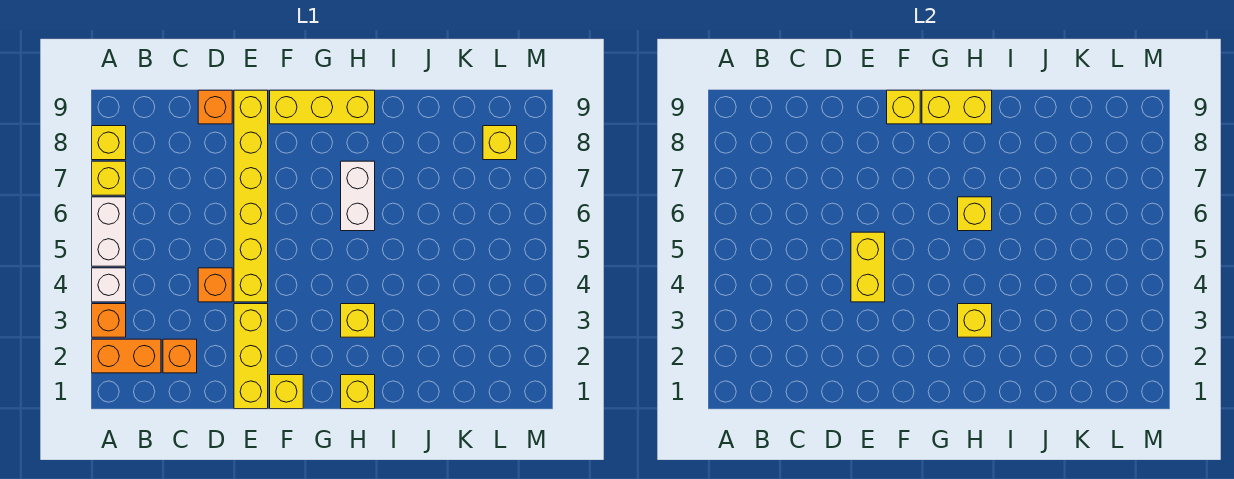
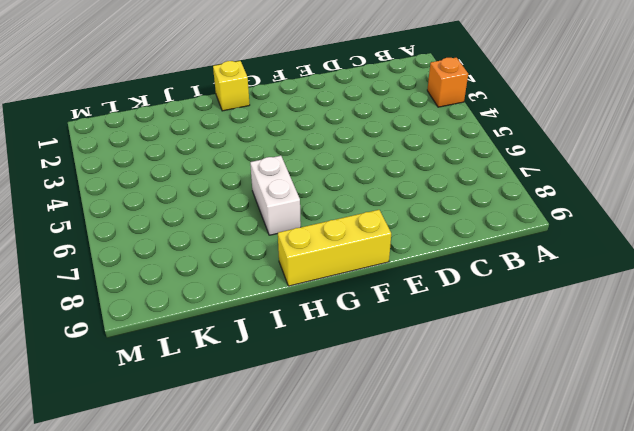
none -> orange brick A2:B2 level 1
none -> white brick A4 level 1
none -> white brick A5:A6 level 1

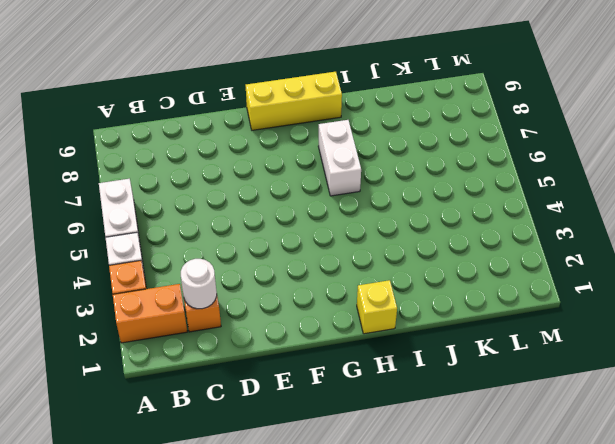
white round brick C2 level 2 -> none
none -> yellow brick A7 level 1
none -> yellow brick A8 level 1
none -> orange brick D4 level 1

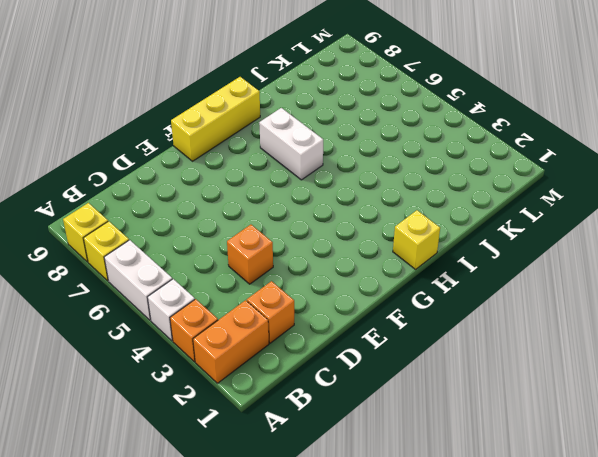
none -> orange brick D9 level 1
none -> yellow brick E1:E3 level 1
none -> yellow brick E4:E9 level 1

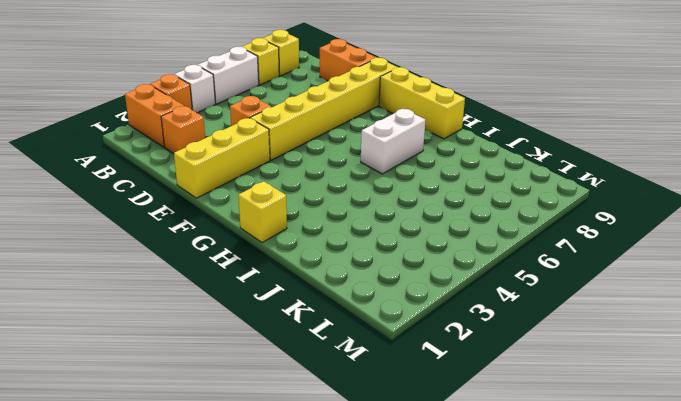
orange brick C9:D9 level 1 -> orange brick D9 level 1
none -> yellow brick F1 level 1
none -> yellow brick H3 level 1
none -> yellow brick L8 level 1

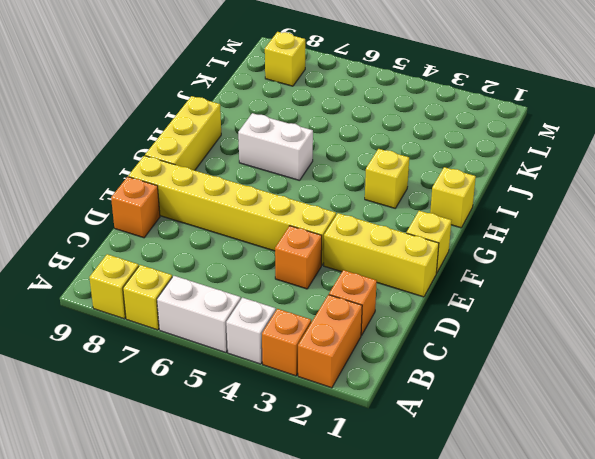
none -> yellow brick E4:E5 level 2
none -> yellow brick F9 level 2
none -> yellow brick G9:H9 level 2

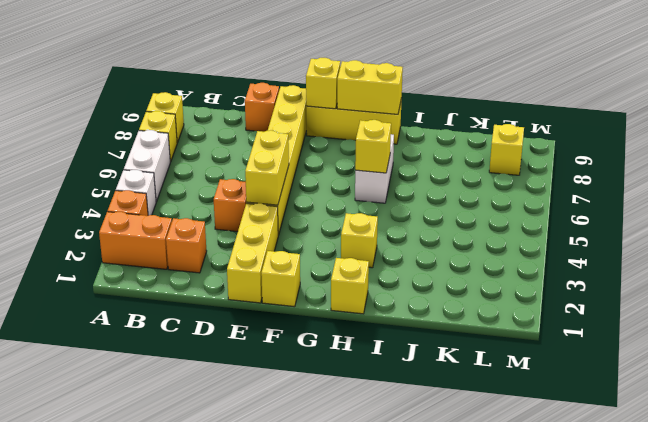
none -> yellow brick H3 level 2

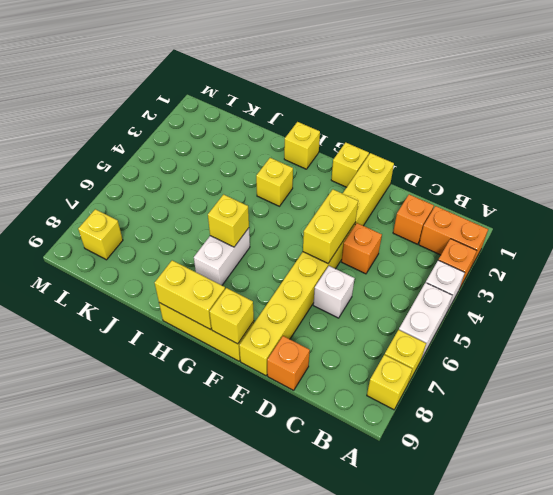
white brick D6 level 1 -> none
none -> yellow brick H3 level 2

